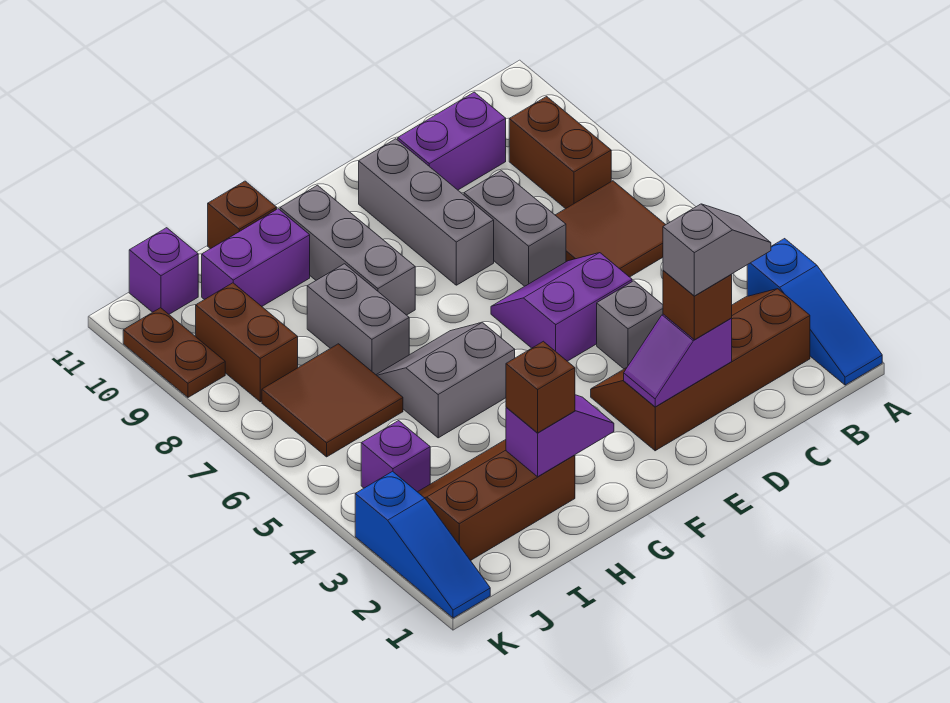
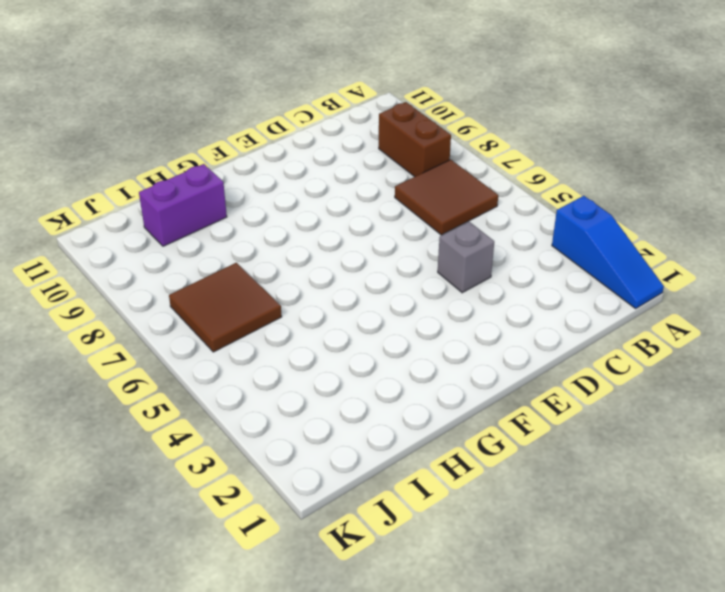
none -> brown slope B2:E3 level 1 top 2
none -> purple brick C10:D10 level 1
none -> purple slope D5:E6 level 1 top 5

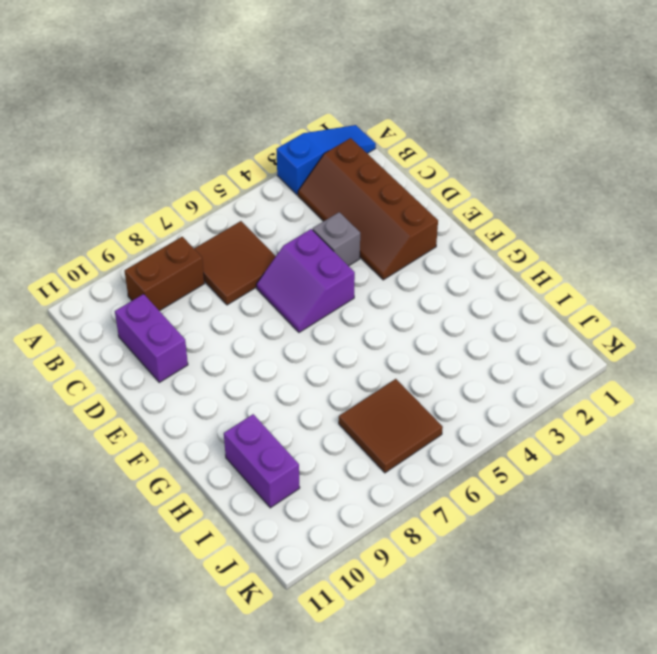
none -> grey brick D7:D8 level 1
none -> grey brick E8:E10 level 1
none -> grey slope G5:H6 level 1 top 5

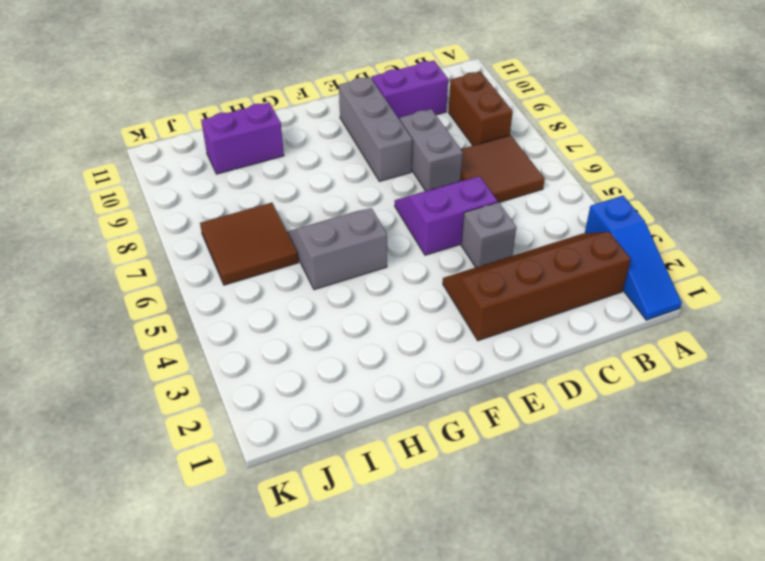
none -> grey brick G8:G10 level 1
none -> brown slope H2:J3 level 1 top 2
none -> grey brick H7:H8 level 1

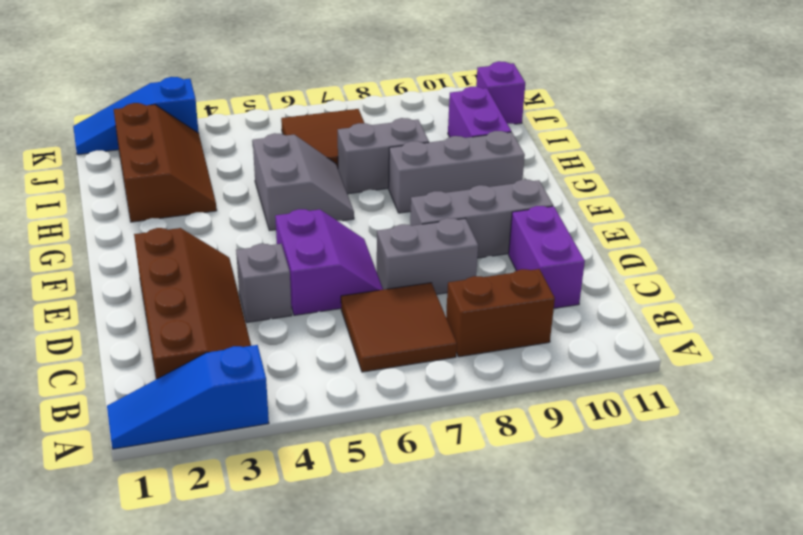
none -> brown brick H11 level 1
none -> purple brick J4 level 1
none -> brown brick J8:J9 level 1

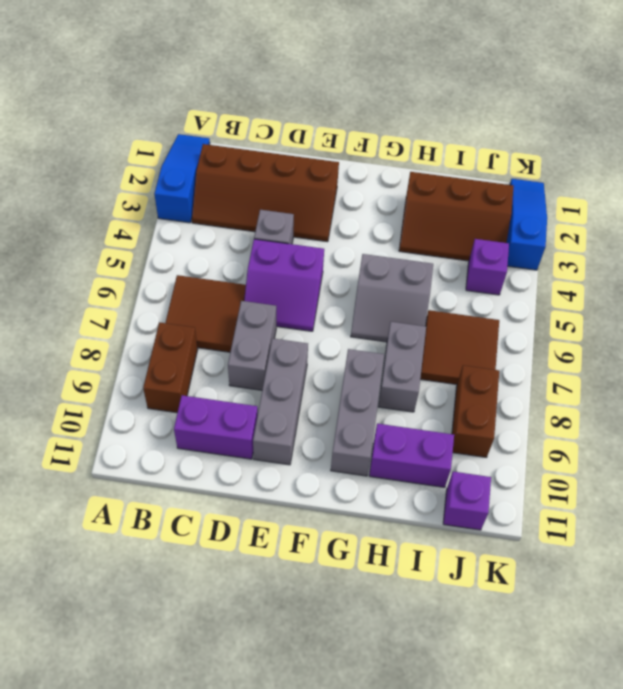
none -> brown brick H11 level 1
none -> brown plate K9:K10 level 1
none -> purple slope D2:E2 level 2 top D

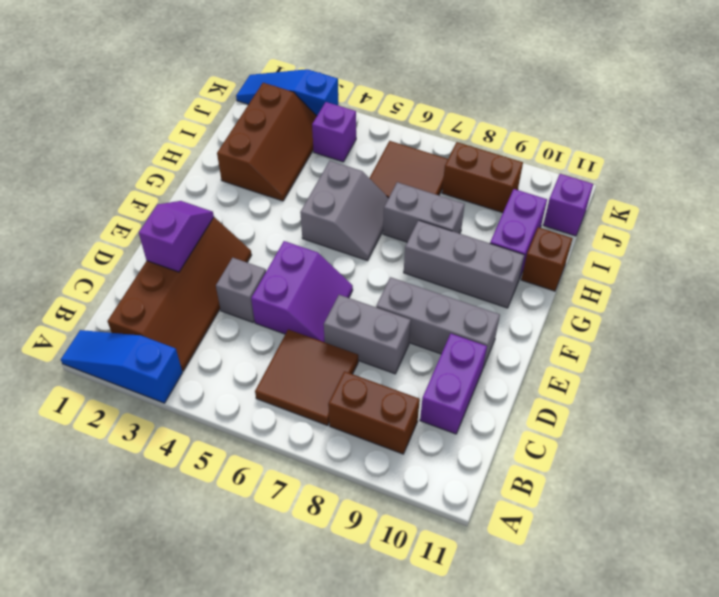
none -> brown plate K9:K10 level 1
none -> purple slope G2:H2 level 2 top H
none -> brown brick D2 level 3

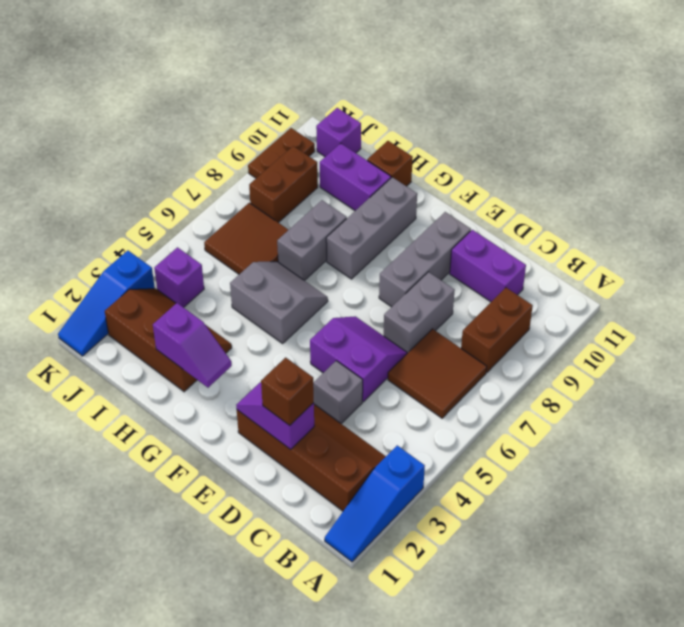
none -> brown brick H2 level 3
none -> grey slope C2:D2 level 4 top D

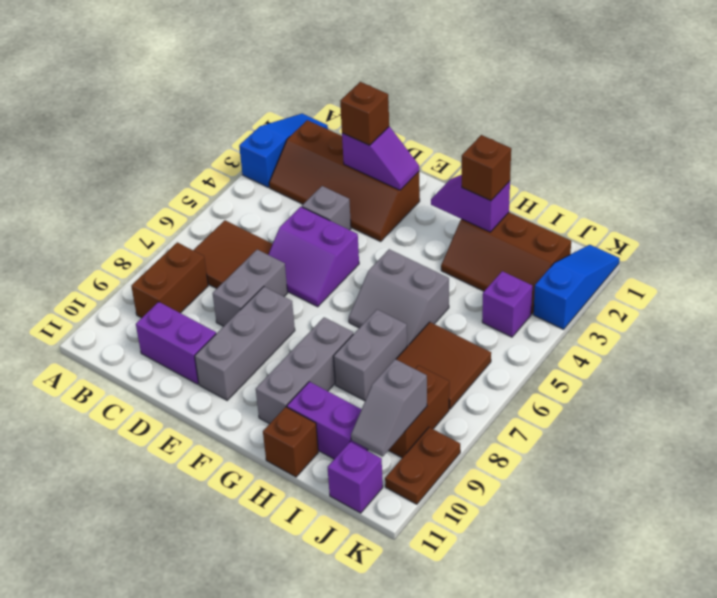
grey slope J9:J10 level 2 top 9 -> grey slope C2:D2 level 4 top D

